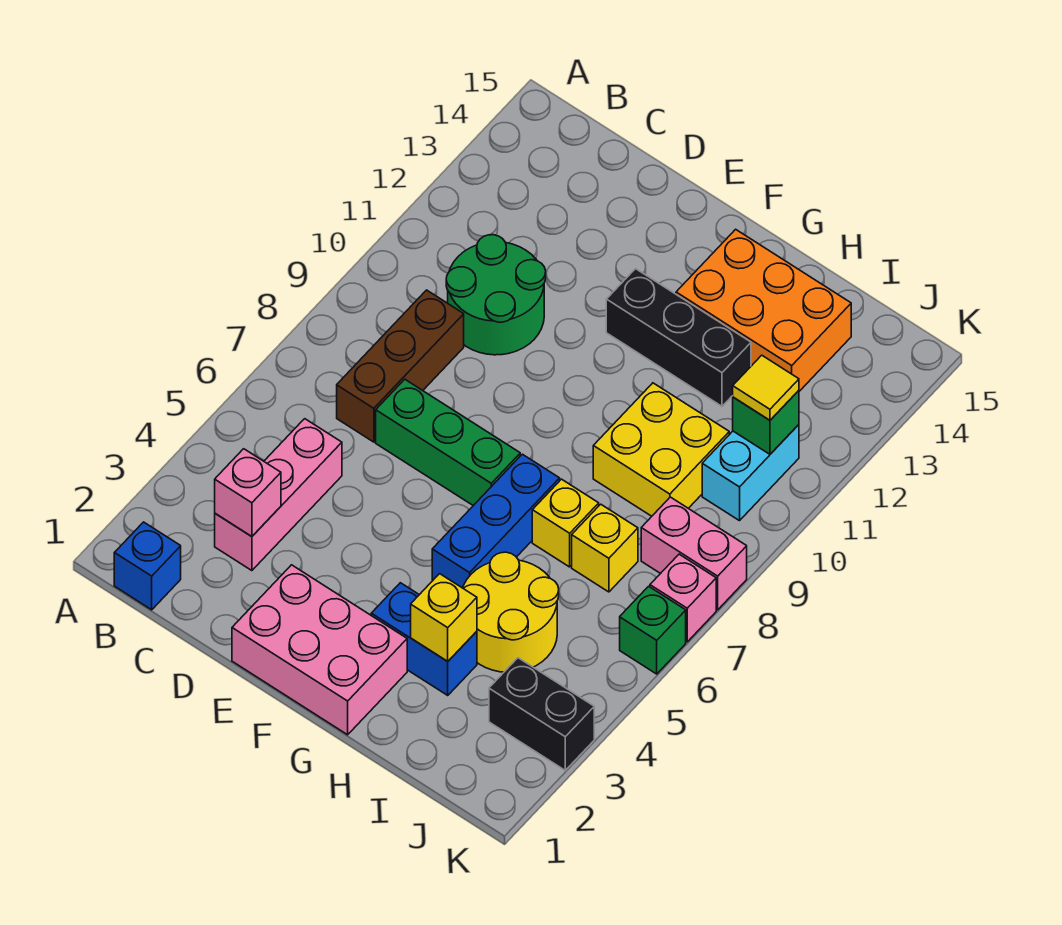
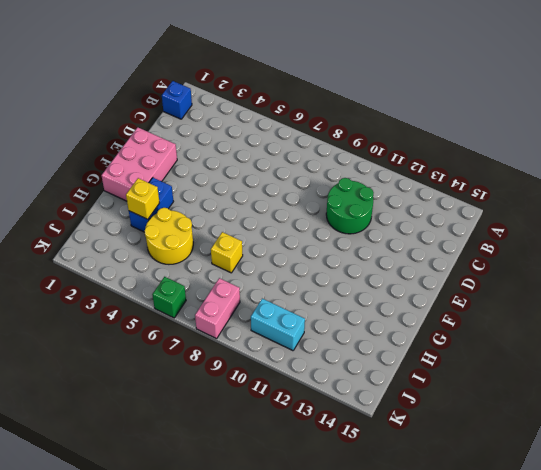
none -> pink brick C3:C5 level 1
none -> brown brick C7:C9 level 1
none -> green brick D7:F7 level 1

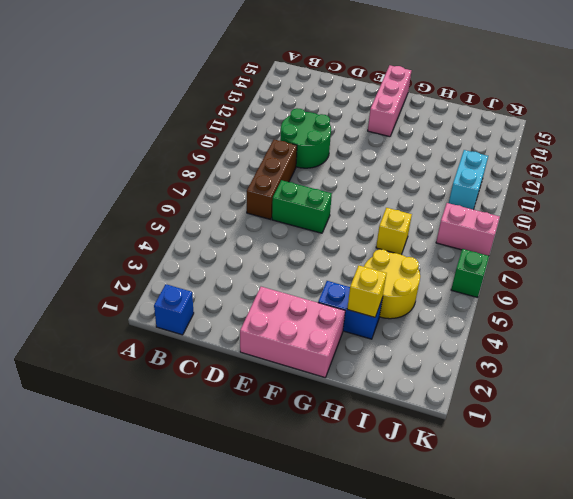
green brick D7:E7 level 1 -> green brick D7:F7 level 1
pink brick F13:F15 level 1 -> pink brick C3:C5 level 1
none -> black brick F12:H12 level 1
none -> blue brick G5:G7 level 1
none -> orange brick G13:I14 level 1

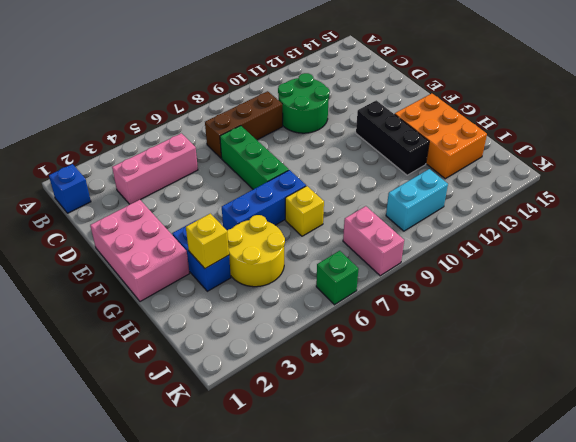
none -> yellow brick H9:I10 level 1
none -> yellow brick I7 level 1
none -> black brick J3:K3 level 1

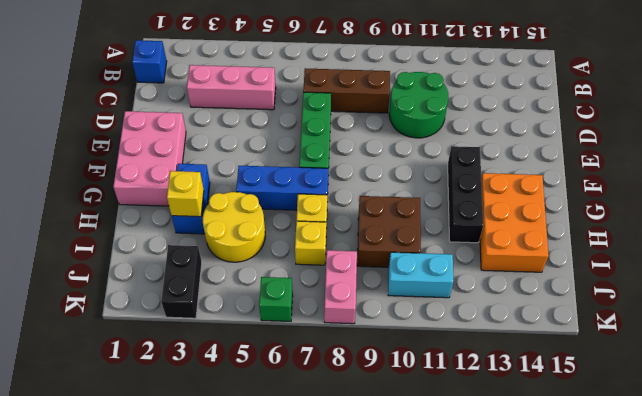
brown brick H9:I10 level 1 -> yellow brick H9:I10 level 1
none -> pink brick K7 level 1
none -> pink brick C3 level 2
none -> green brick J11 level 2

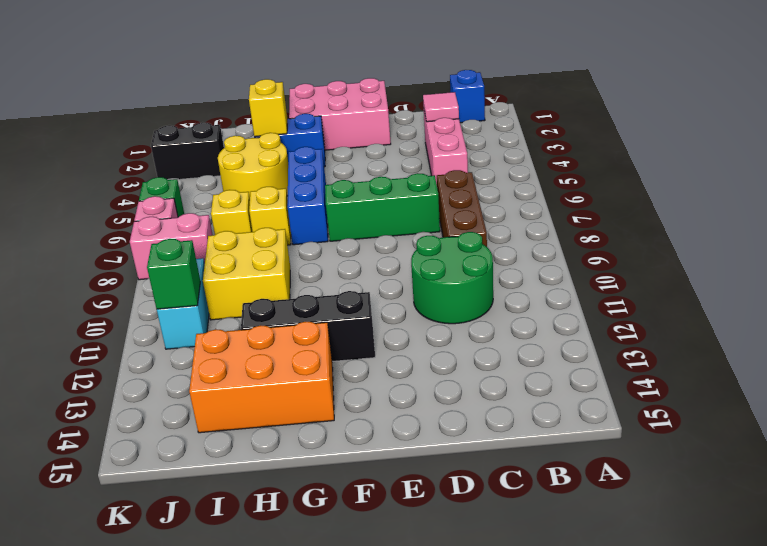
pink tile C3 level 2 -> pink brick C3 level 2
none -> yellow tile J11 level 3

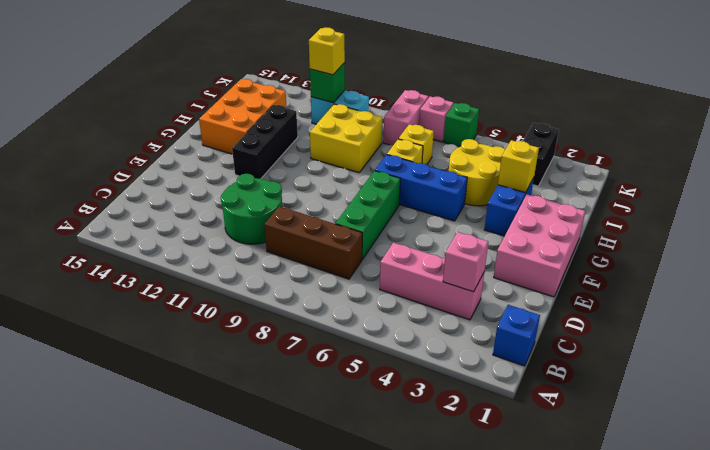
yellow brick J11 level 3 -> yellow tile J11 level 3

